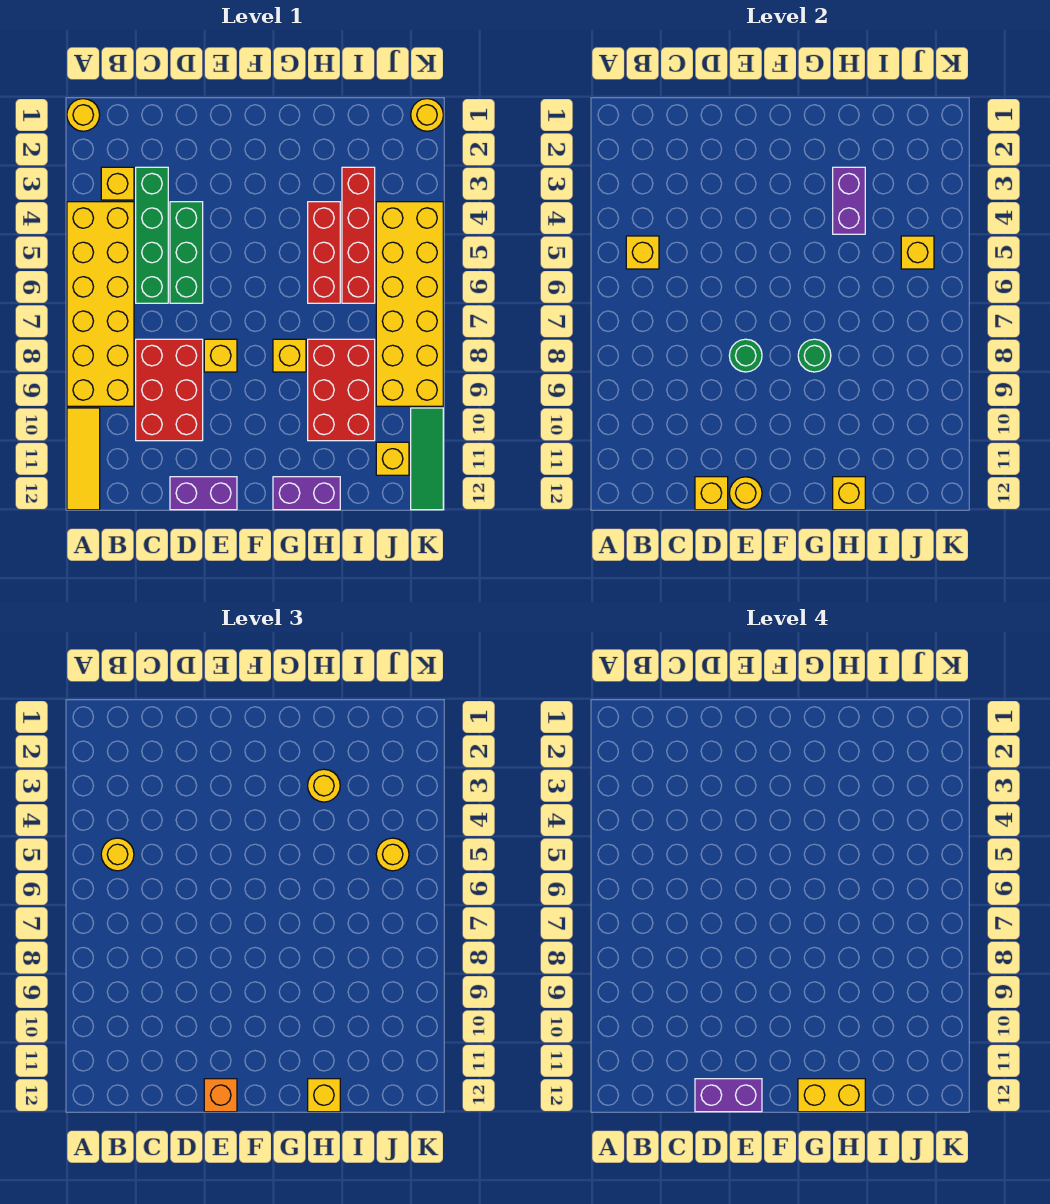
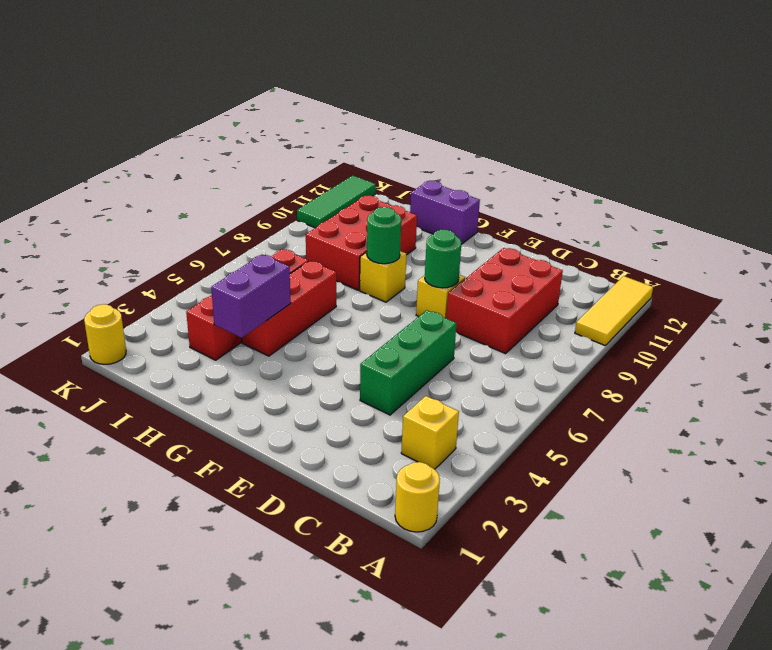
none -> yellow brick A4:B9 level 1
none -> green brick C3:C6 level 1
none -> purple brick D12:E12 level 1
none -> yellow brick J4:K9 level 1

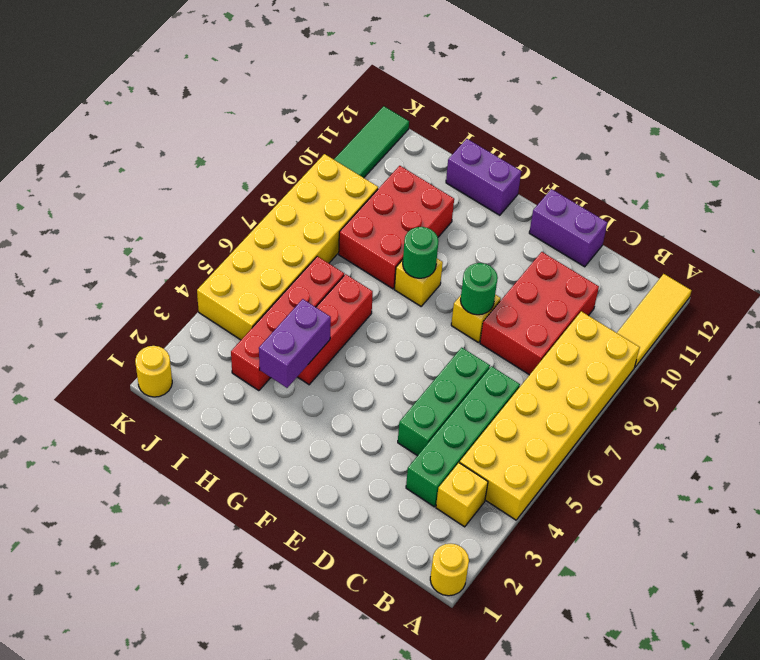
none -> yellow brick J11 level 1
none -> yellow brick B5 level 2
none -> yellow brick D12 level 2
none -> yellow round brick E12 level 2

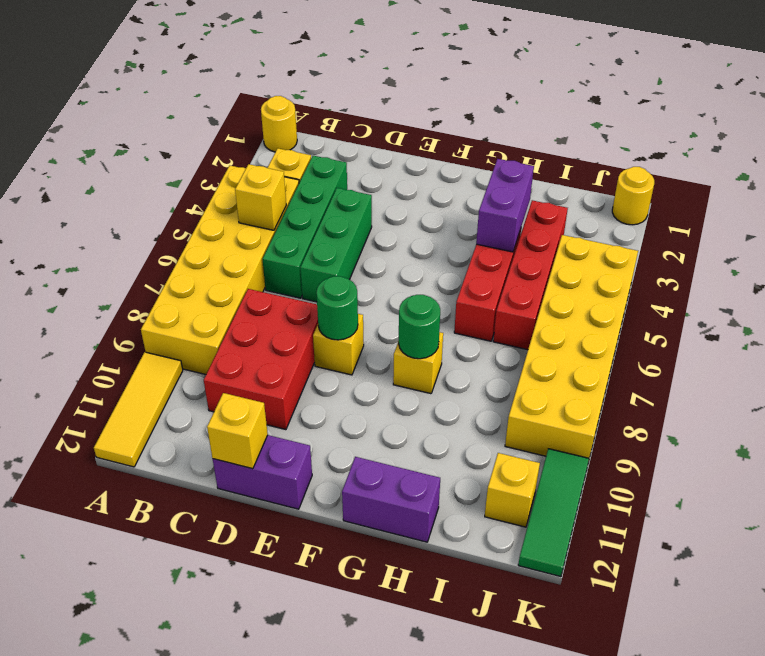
none -> red brick H8:I10 level 1
none -> yellow round brick E12 level 2
none -> yellow brick H12 level 2
none -> yellow brick J5 level 2

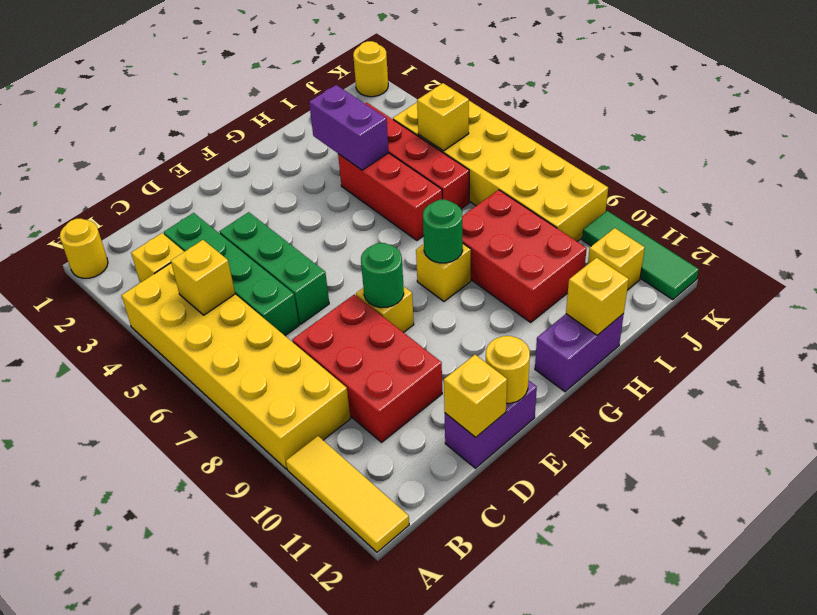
none -> yellow round brick B5 level 3
none -> orange brick E12 level 3
none -> yellow round brick H3 level 3
none -> yellow brick H12 level 3

